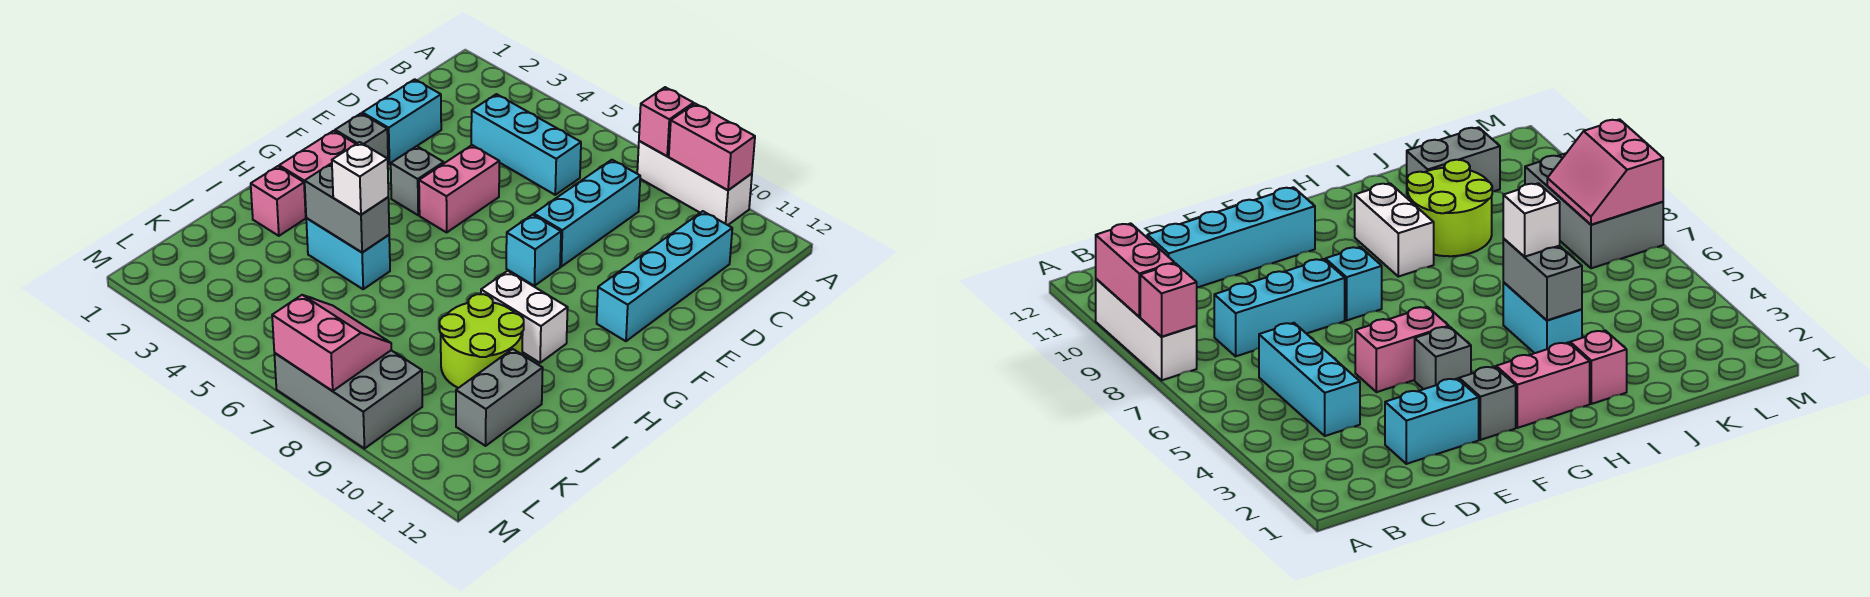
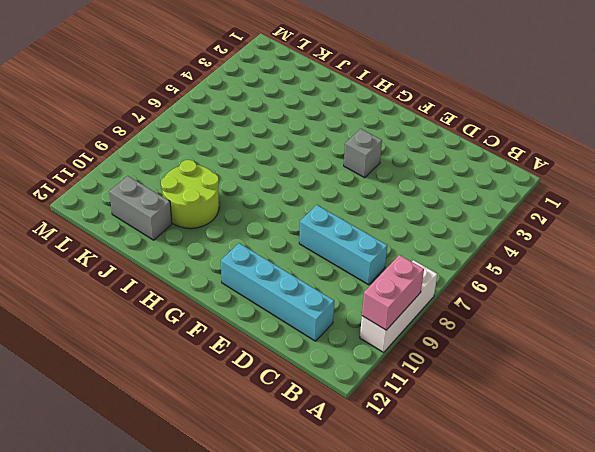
none -> cyan brick C4:C6 level 1
none -> cyan brick D2:E2 level 1
none -> pink brick E5:F5 level 1

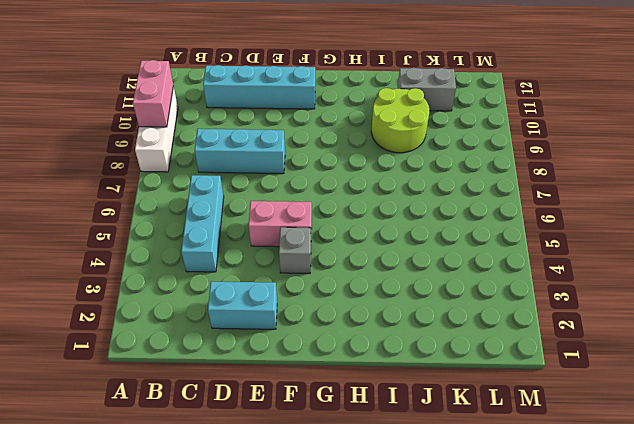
none -> grey brick F2 level 1
none -> cyan brick F8 level 1
none -> pink brick G2:H2 level 1

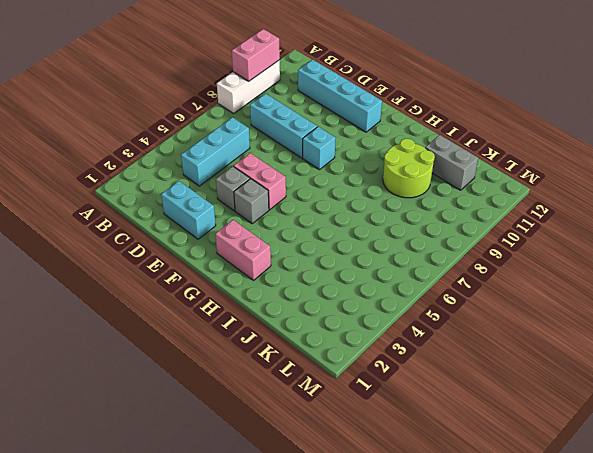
grey brick E4 level 1 -> grey brick F2 level 1
none -> white brick H9:H10 level 1
none -> pink brick I2 level 1
none -> cyan brick I4:I5 level 1

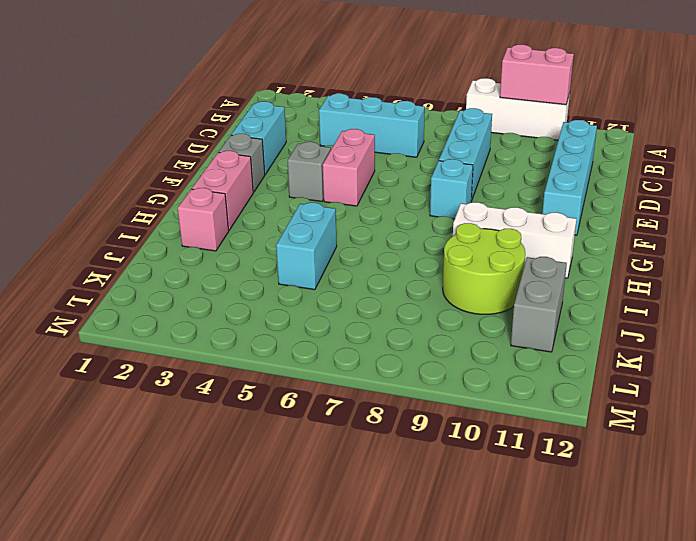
white brick H9:H11 level 1 -> white brick H9:H10 level 1
cyan brick I5:J5 level 1 -> cyan brick I4:I5 level 1
none -> grey brick L7:M9 level 1
none -> pink brick A8 level 2
none -> grey brick I4:I5 level 2

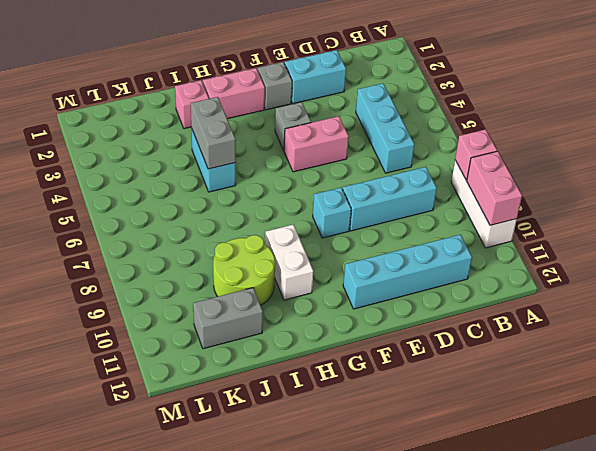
none -> grey brick L7:M9 level 1
none -> pink slope L7:M8 level 2 top M
none -> white brick I5 level 3

